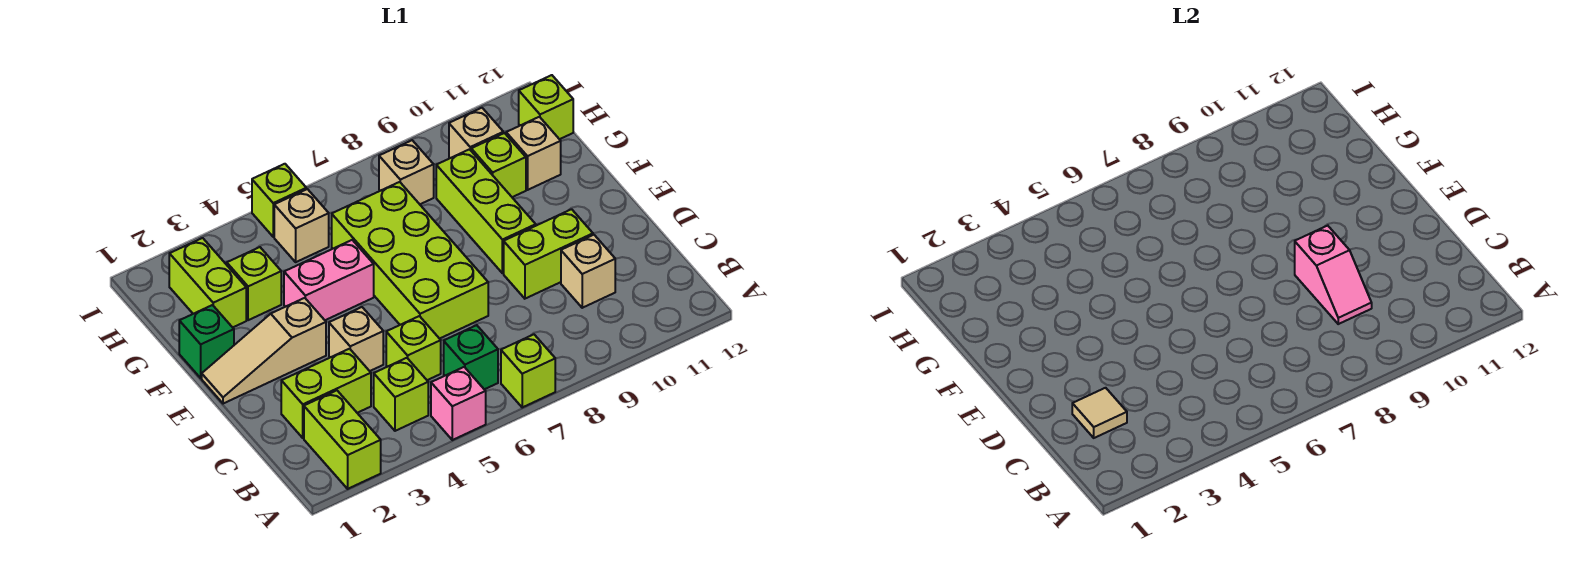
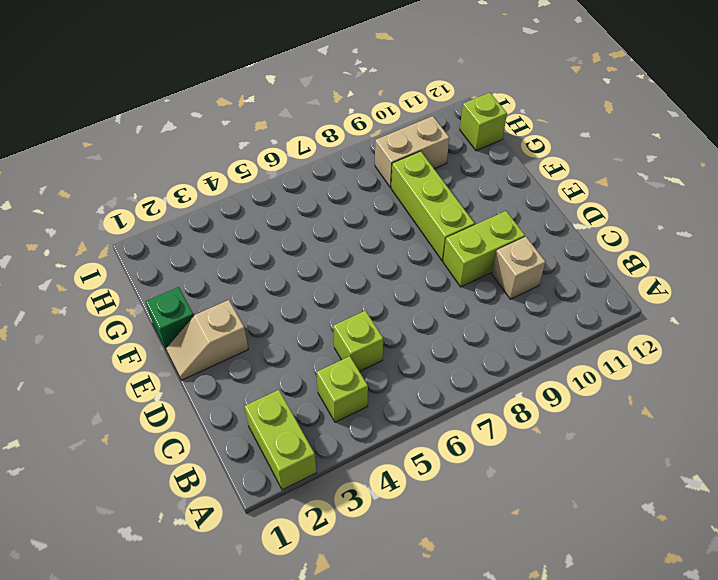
tan slope E1:E2 level 1 top 2 -> tan slope E1:E3 level 1 top 3
tan brick H9:H10 level 1 -> tan brick H10 level 1
none -> pink brick A5 level 1
none -> lime brick A7 level 1
none -> green brick B6 level 1

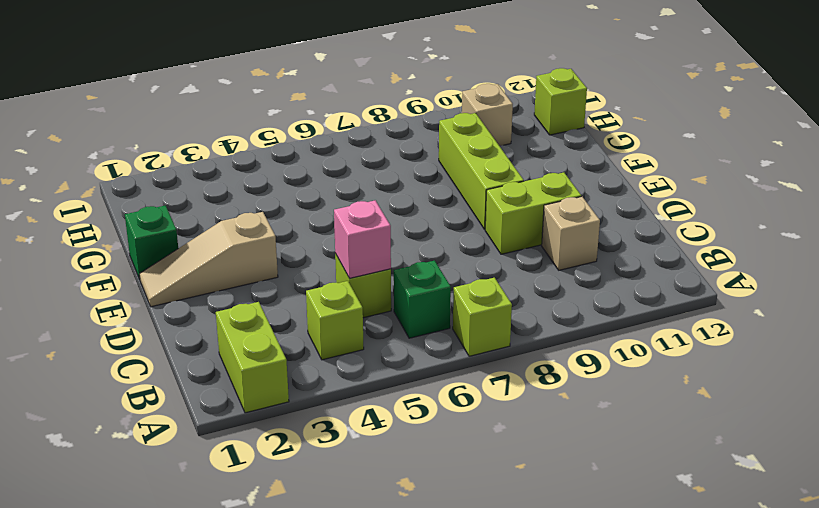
pink brick C5 level 2 -> pink brick A5 level 1
none -> lime brick C2:C3 level 1
none -> tan brick D4 level 1
none -> lime brick D6:G7 level 1

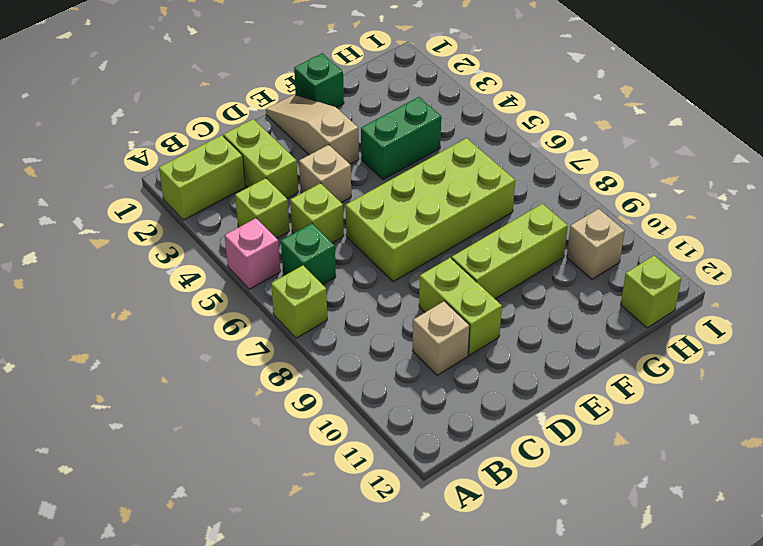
green brick F4:G4 level 1 -> pink brick F4:F5 level 1
none -> lime brick G2:H2 level 1
none -> lime brick G3 level 1
none -> lime brick G10 level 1

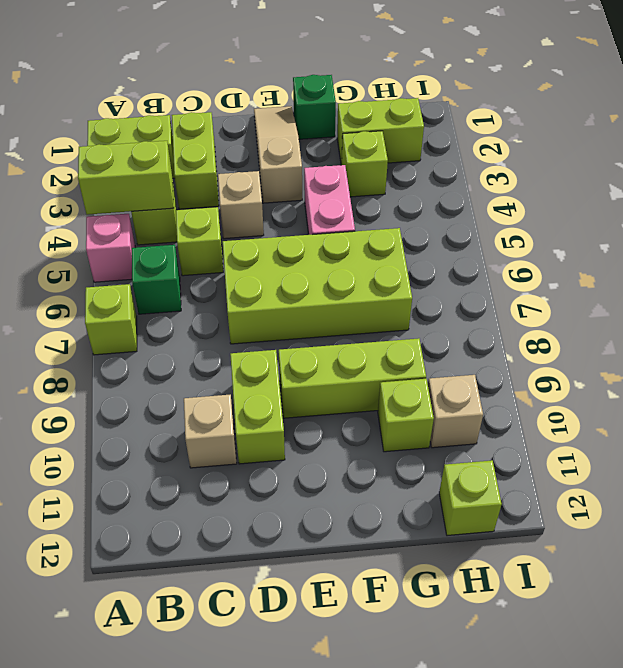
lime brick A4:B4 level 2 -> none
none -> tan brick G11 level 1
none -> tan brick H5 level 1
none -> tan brick H8 level 1

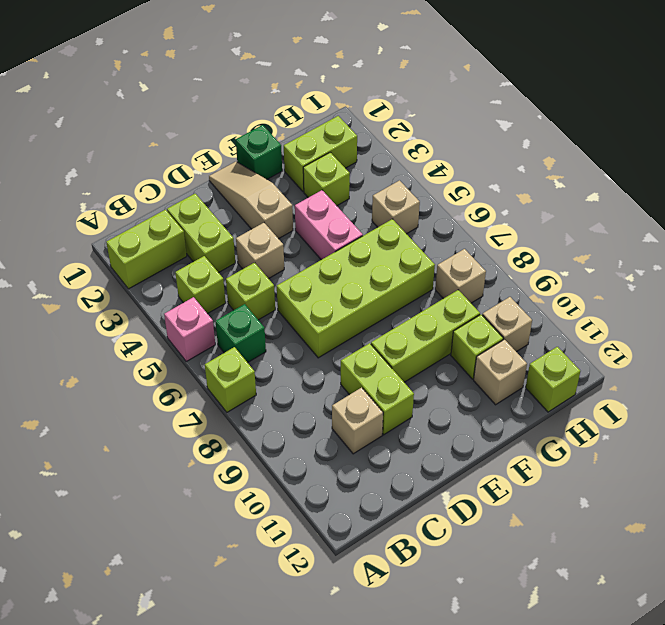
none -> lime brick I5 level 1
none -> tan tile C2 level 2
none -> pink slope C9:D9 level 2 top D

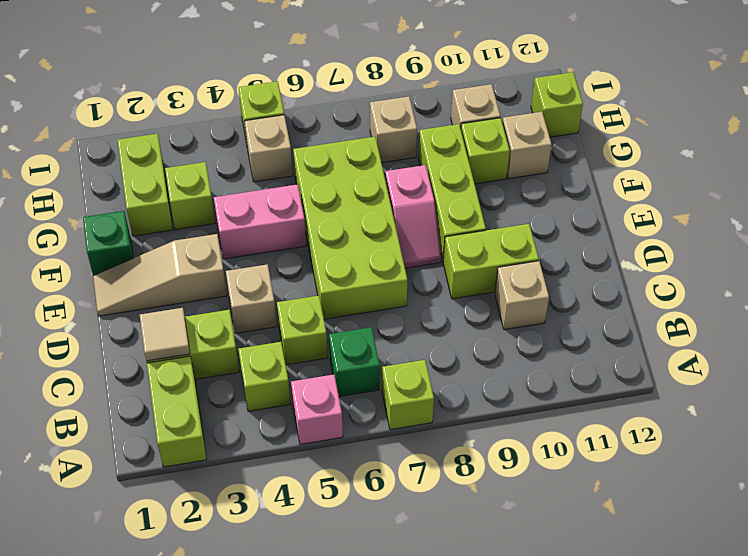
pink slope E8:F8 level 1 top F -> pink slope C9:D9 level 2 top D

